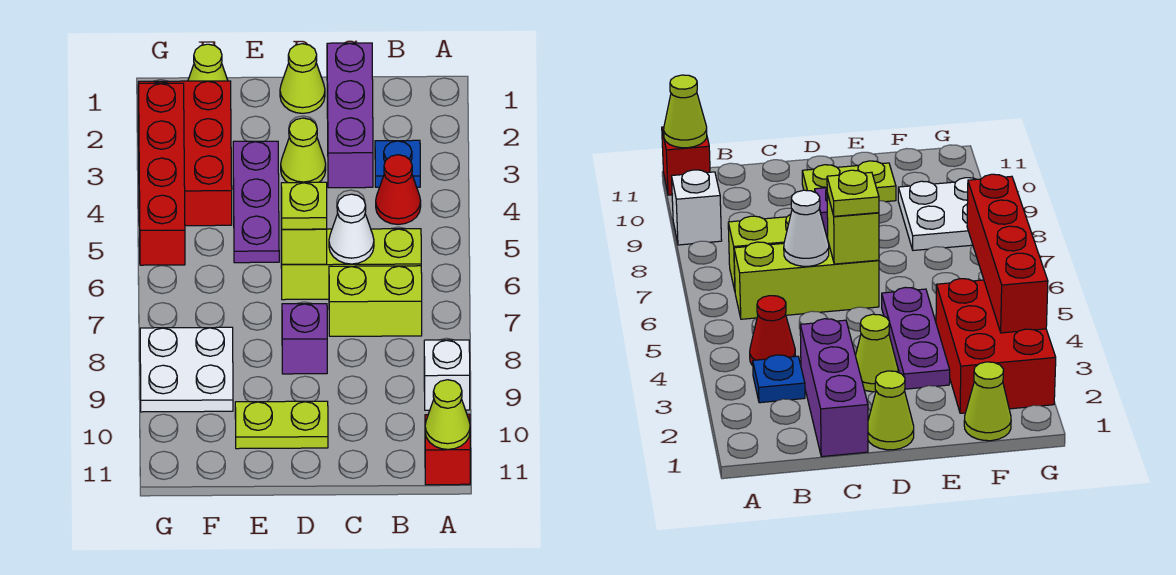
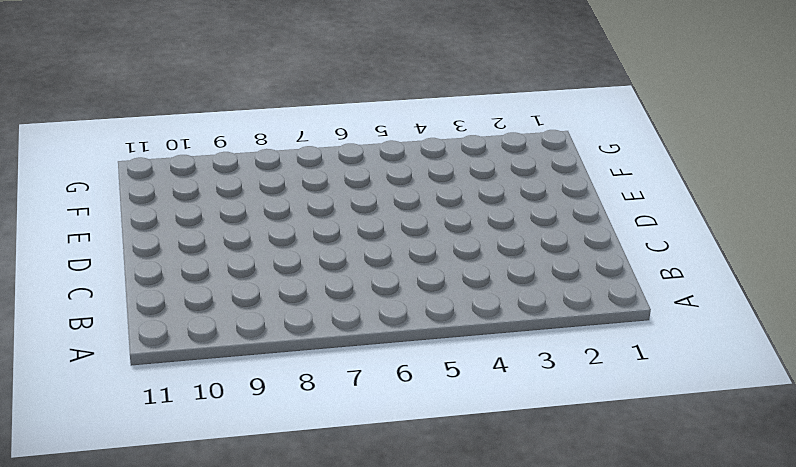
none -> white brick A9 level 1
none -> red brick A11 level 1
none -> blue plate B3 level 1

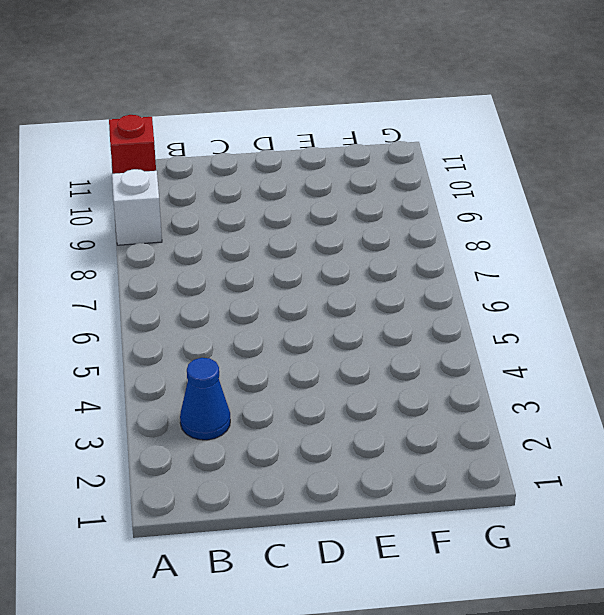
blue cone B3 level 1 -> blue plate B3 level 1
none -> red cone B4 level 1
none -> lime brick B6:D6 level 1
none -> lime brick B7:C7 level 1

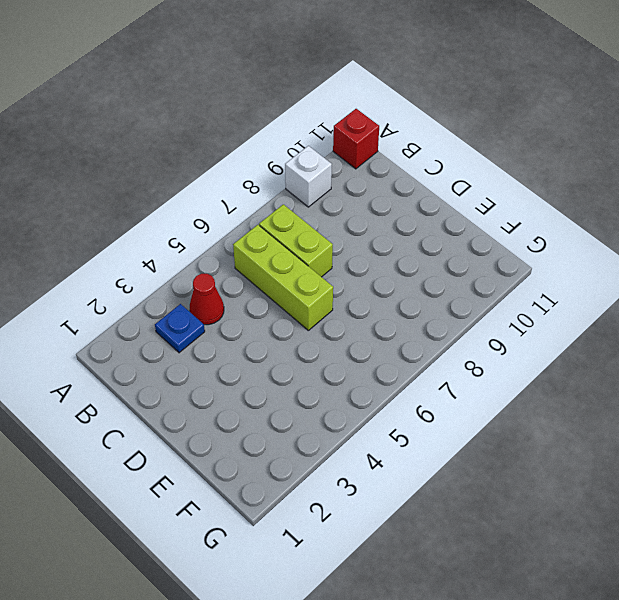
none -> purple brick C1:C3 level 1
none -> lime cone D1 level 1
none -> lime cone D3 level 1

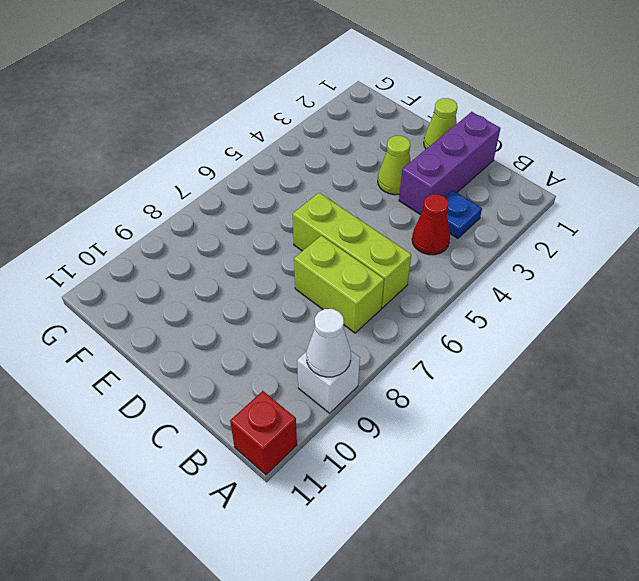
white cone A9 level 2 -> white cone C6 level 2
none -> purple brick D8 level 1
none -> lime plate D10:E10 level 1
none -> purple plate E3:E5 level 1

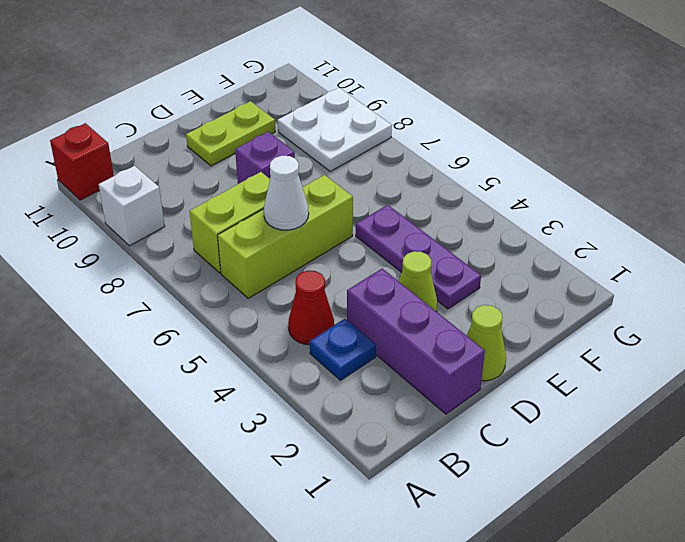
none -> lime cone F1 level 1
none -> red brick F2:G4 level 1
none -> lime cone A11 level 2

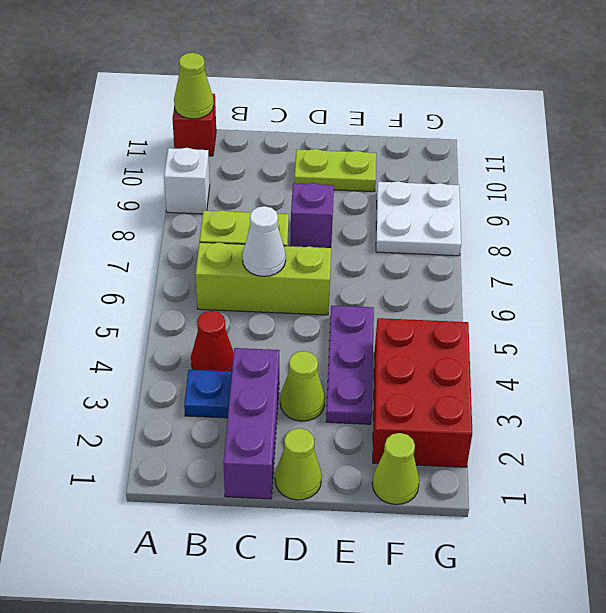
none -> lime brick D6 level 2
none -> red brick G3:G6 level 2
none -> lime plate D6 level 3

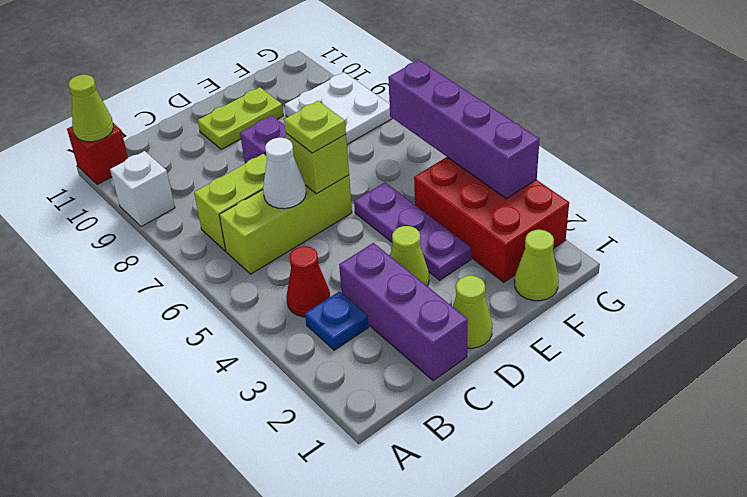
purple brick G3:G6 level 2 -> red brick G3:G6 level 2

